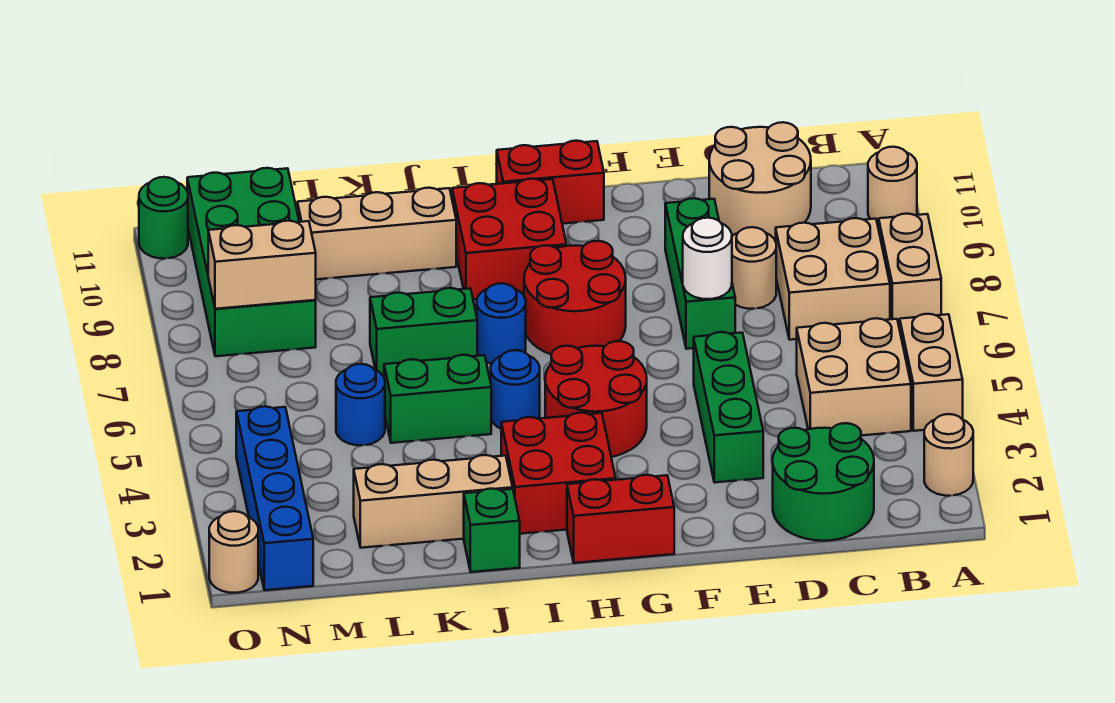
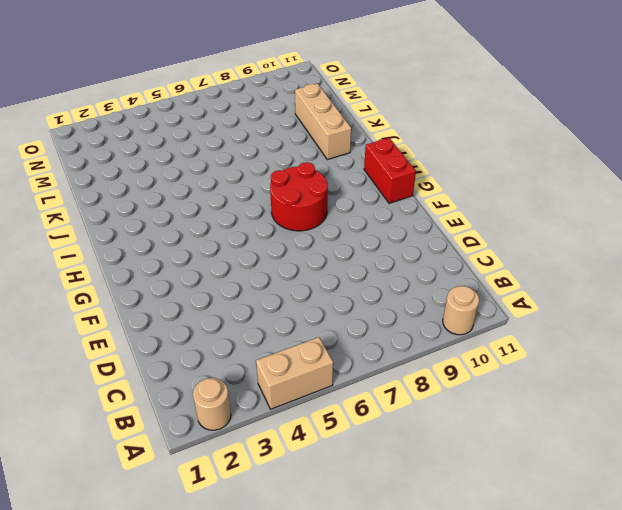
none -> tan brick A7:A8 level 1
none -> tan brick B4:C5 level 1
none -> tan brick B7:C8 level 1
none -> green round brick C1:D2 level 1

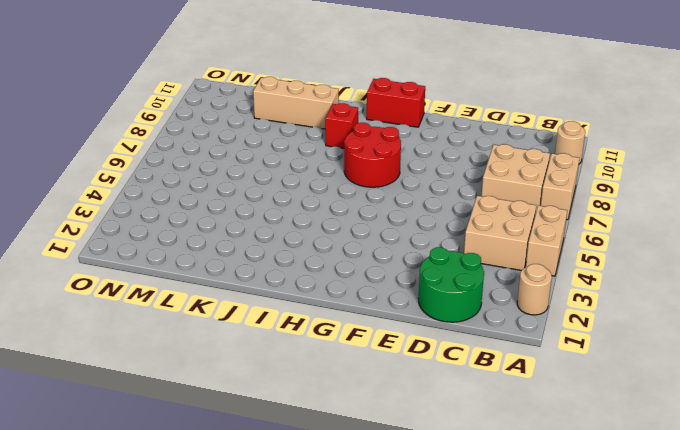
red brick I9 level 1 -> red brick H9:I10 level 1
none -> tan round brick C10:D11 level 1
none -> tan round brick D8 level 1
none -> green brick E3:E5 level 1
none -> green brick E7:E9 level 1

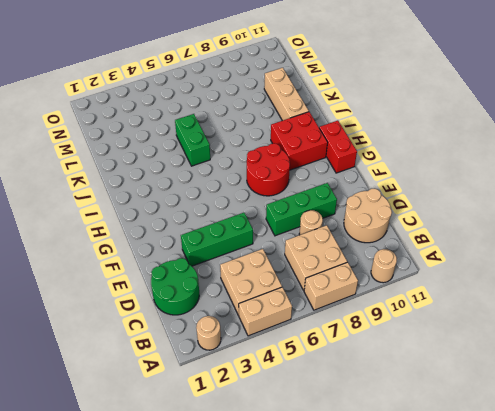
none -> red brick G1:H1 level 1
none -> red round brick G4:H5 level 1
none -> red brick H2:I3 level 1
none -> blue round brick I5 level 1

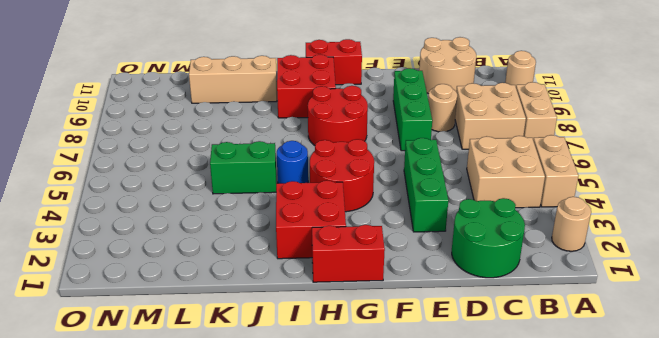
none -> blue round brick I7 level 1
none -> green brick J1 level 1
none -> tan brick J2:L2 level 1
none -> green brick J7:K7 level 1

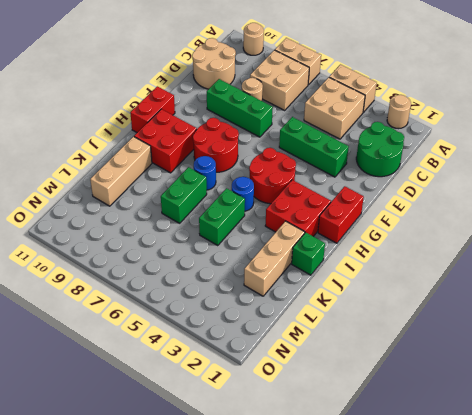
none -> blue round brick L5 level 1
none -> green brick M8:N11 level 1
none -> blue brick N1:N4 level 1
none -> tan round brick O1 level 1

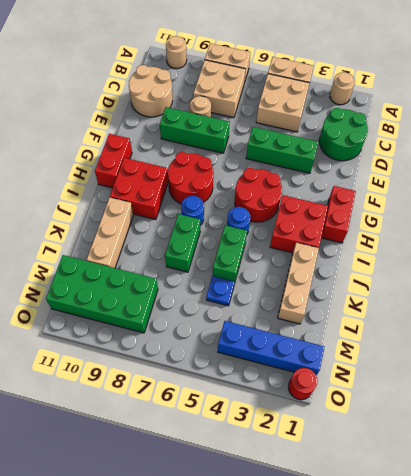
blue plate L5 level 1 -> blue round brick L5 level 1
red round brick O1 level 1 -> tan round brick O1 level 1
none -> green brick J1 level 1
none -> green round brick O11 level 1
none -> white round brick E7 level 2
none -> tan brick M8:N8 level 2

